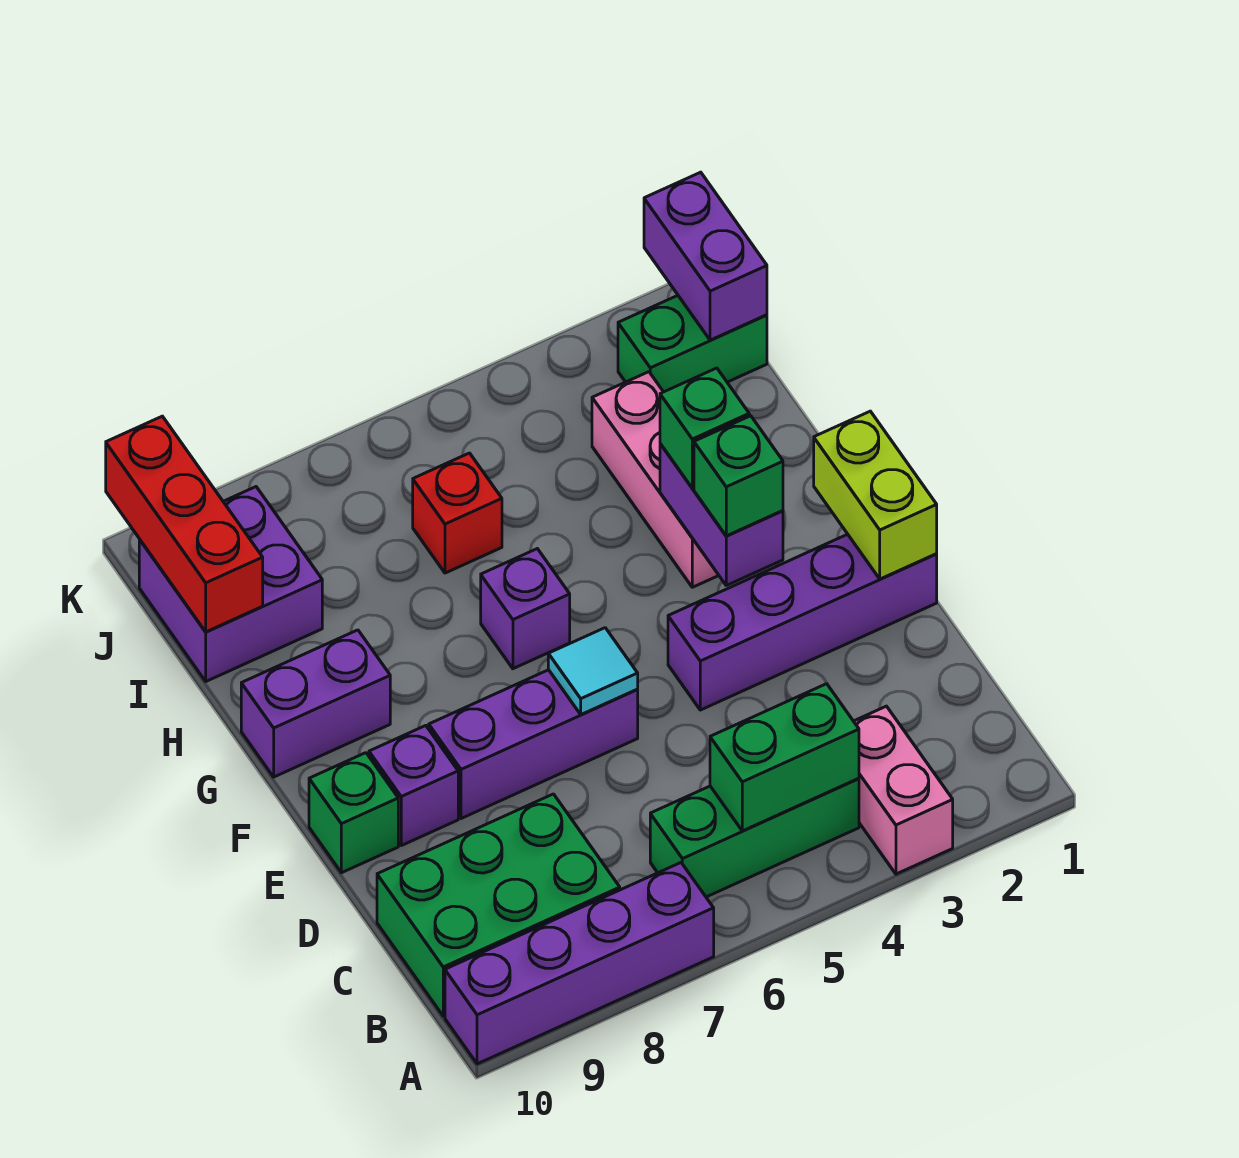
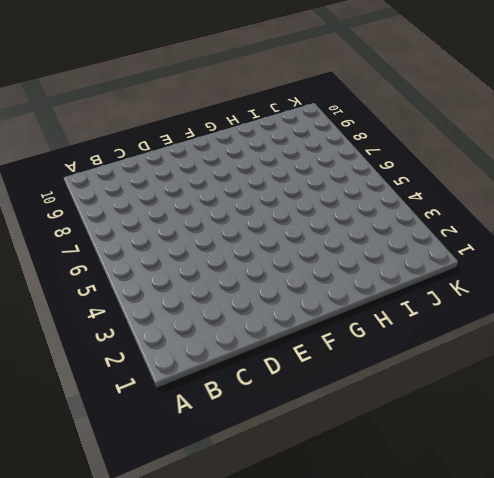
none -> pink brick A3:B3 level 1
none -> purple brick A7:A10 level 1
none -> green brick B4:B6 level 1

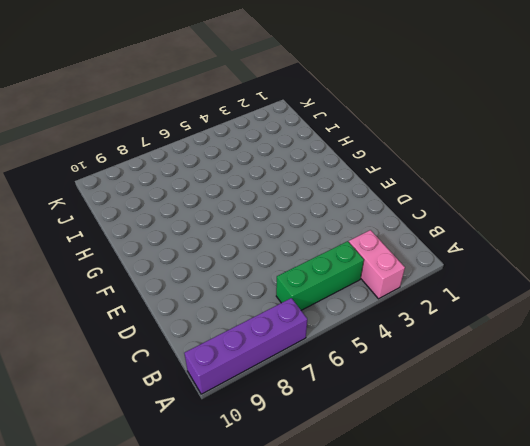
none -> green brick B8:C10 level 1
none -> purple brick E1:E4 level 1
none -> purple brick E6:E8 level 1

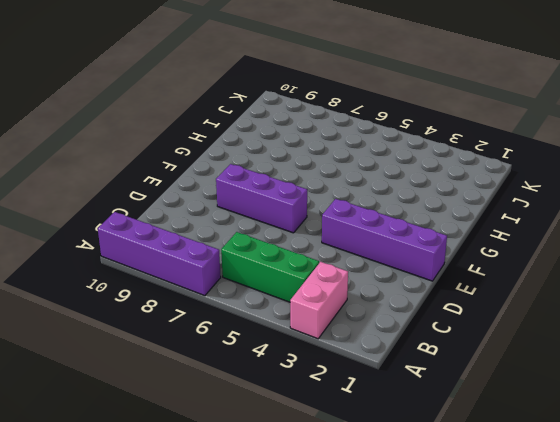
none -> green brick B8:C10 level 1
none -> purple brick E9 level 1
none -> green brick E10 level 1

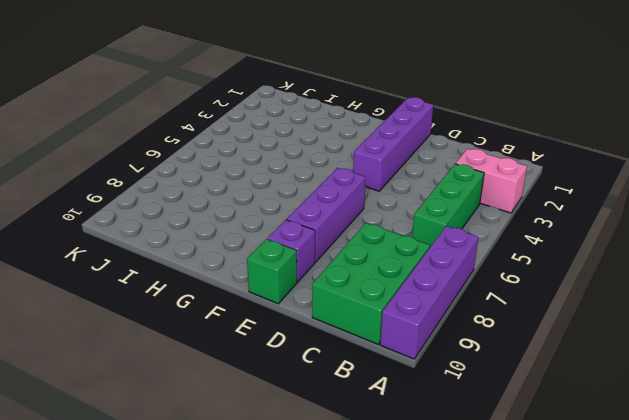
none -> pink brick G3:I3 level 1
none -> purple brick G6 level 1
none -> purple brick G9:G10 level 1

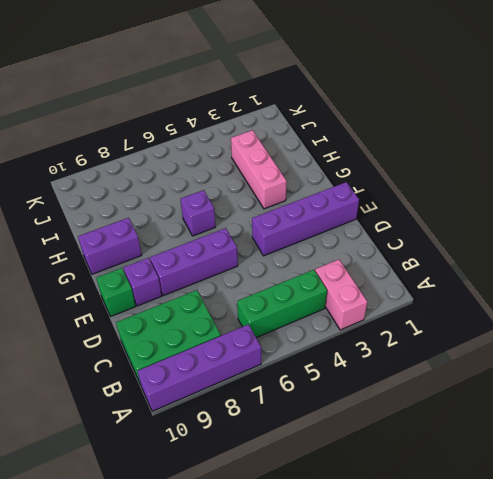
none -> red brick I6 level 1
none -> purple brick I9:J10 level 1
none -> green brick J1:J2 level 1

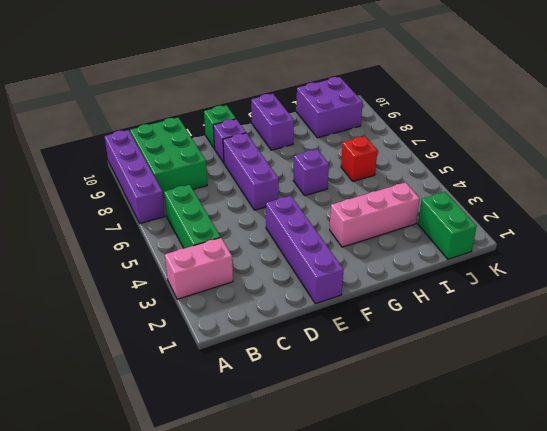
none -> green brick B4:B5 level 2
none -> lime brick E1:F1 level 2
none -> cyan tile E6 level 2

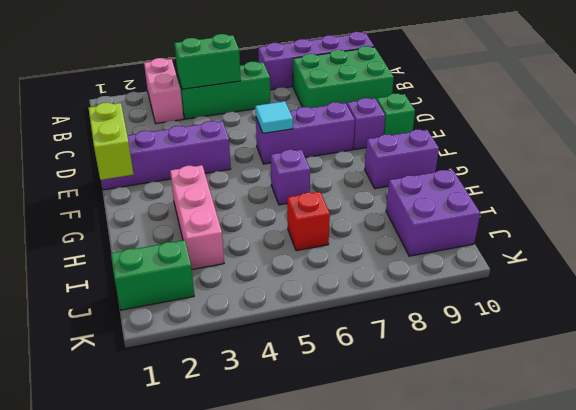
none -> purple brick F3:G3 level 2
none -> red brick I10:K10 level 2
none -> purple brick J1:K1 level 2

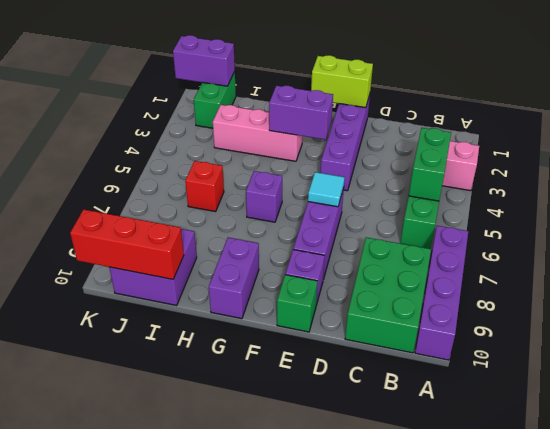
none -> green brick F3 level 3
none -> green brick G3 level 3

